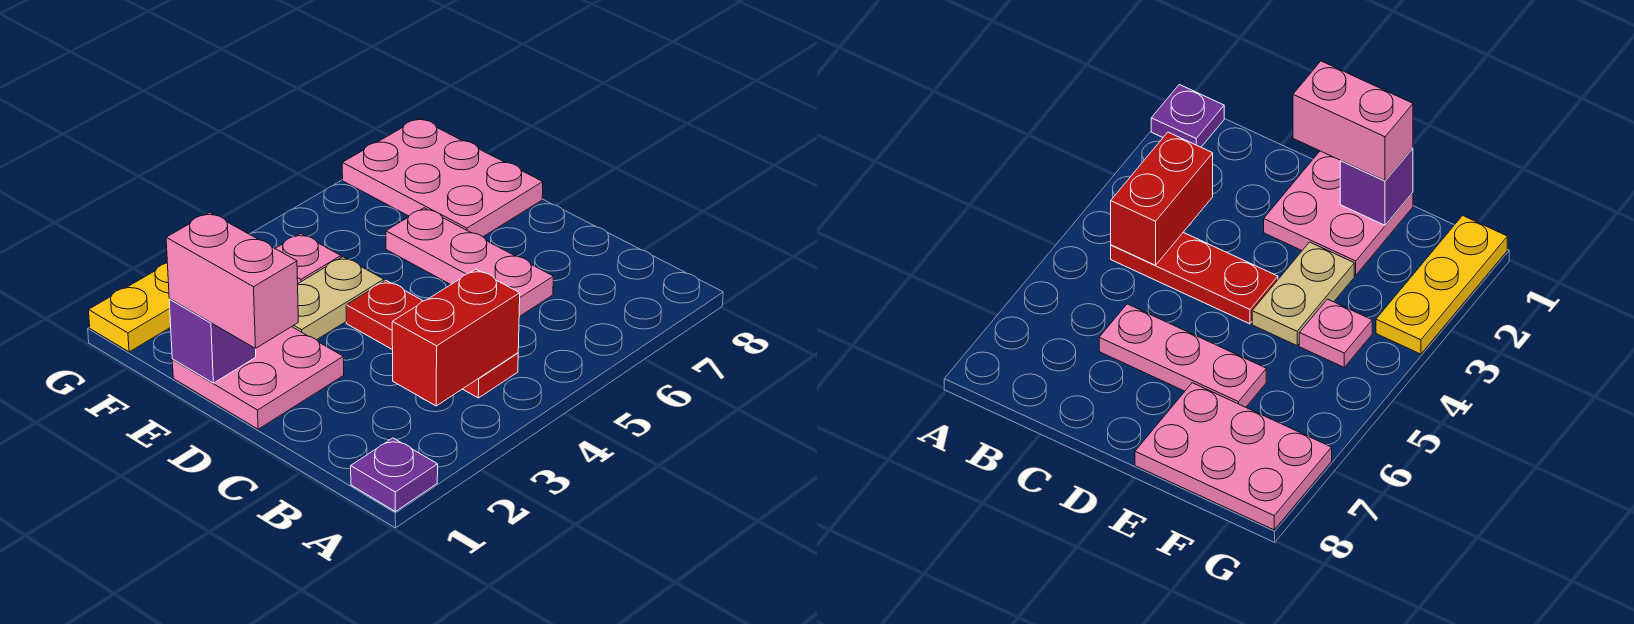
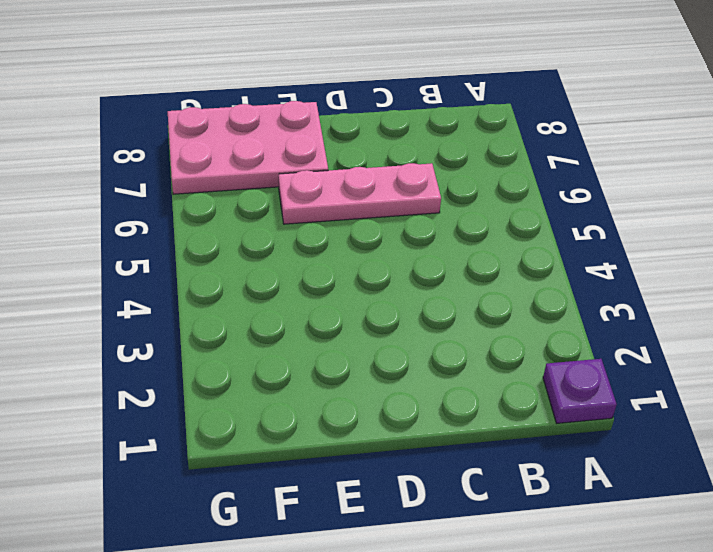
none -> red plate B4:D4 level 1
none -> pink plate D1:E2 level 1

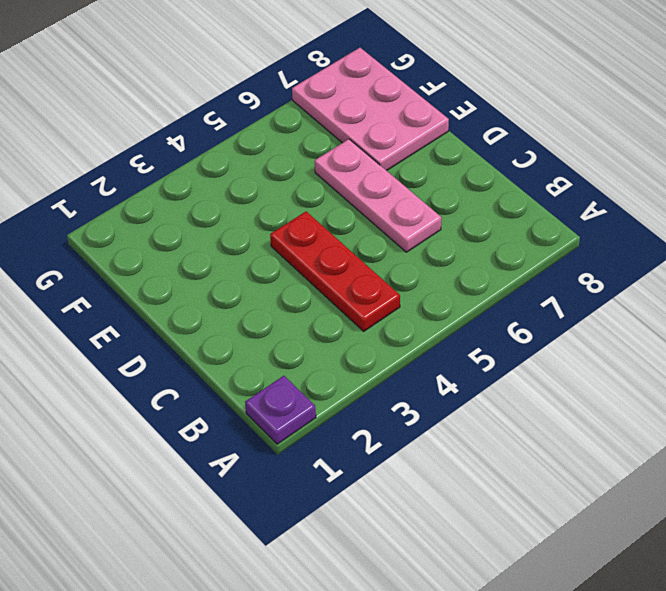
none -> pink plate D1:E2 level 1
none -> tan plate E3:E4 level 1

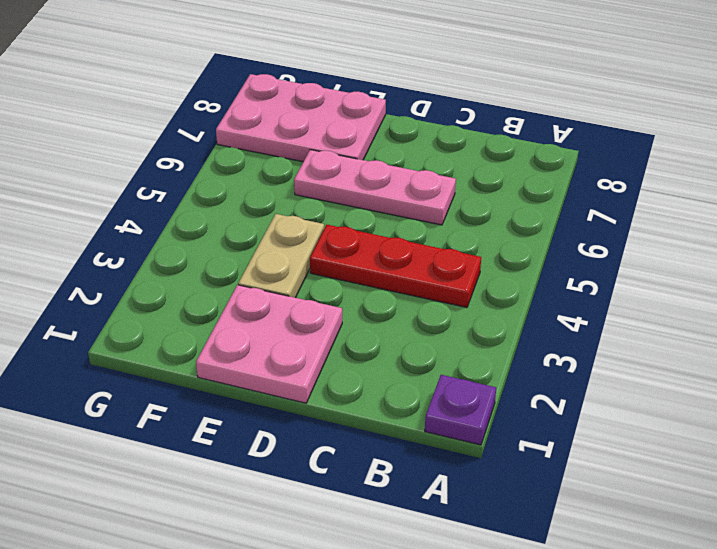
none -> pink plate F4 level 1
none -> yellow plate G1:G3 level 1

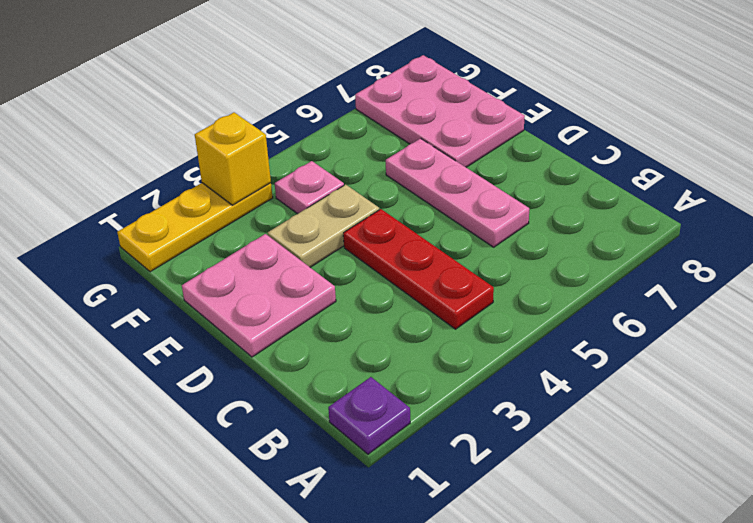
yellow brick G3 level 2 -> none
none -> red brick B3:B4 level 2
none -> purple brick E1 level 2

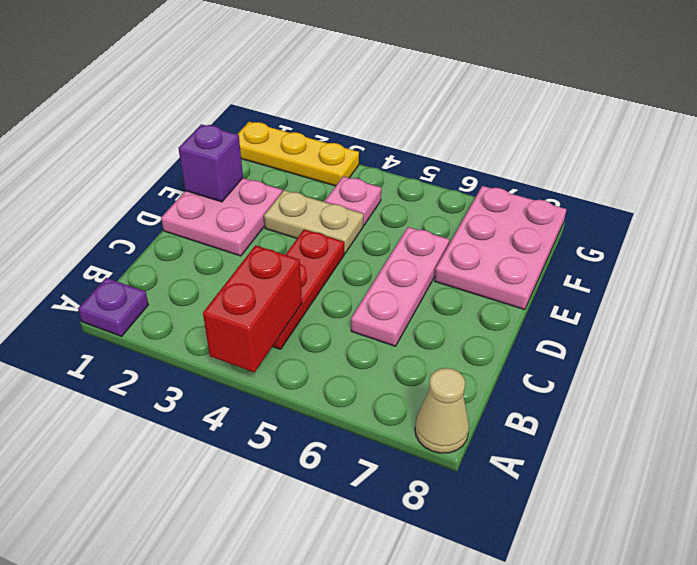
red brick A4:B4 level 2 -> red brick B3:B4 level 2
tan cone A8 level 1 -> none
none -> pink brick D1:E1 level 3

